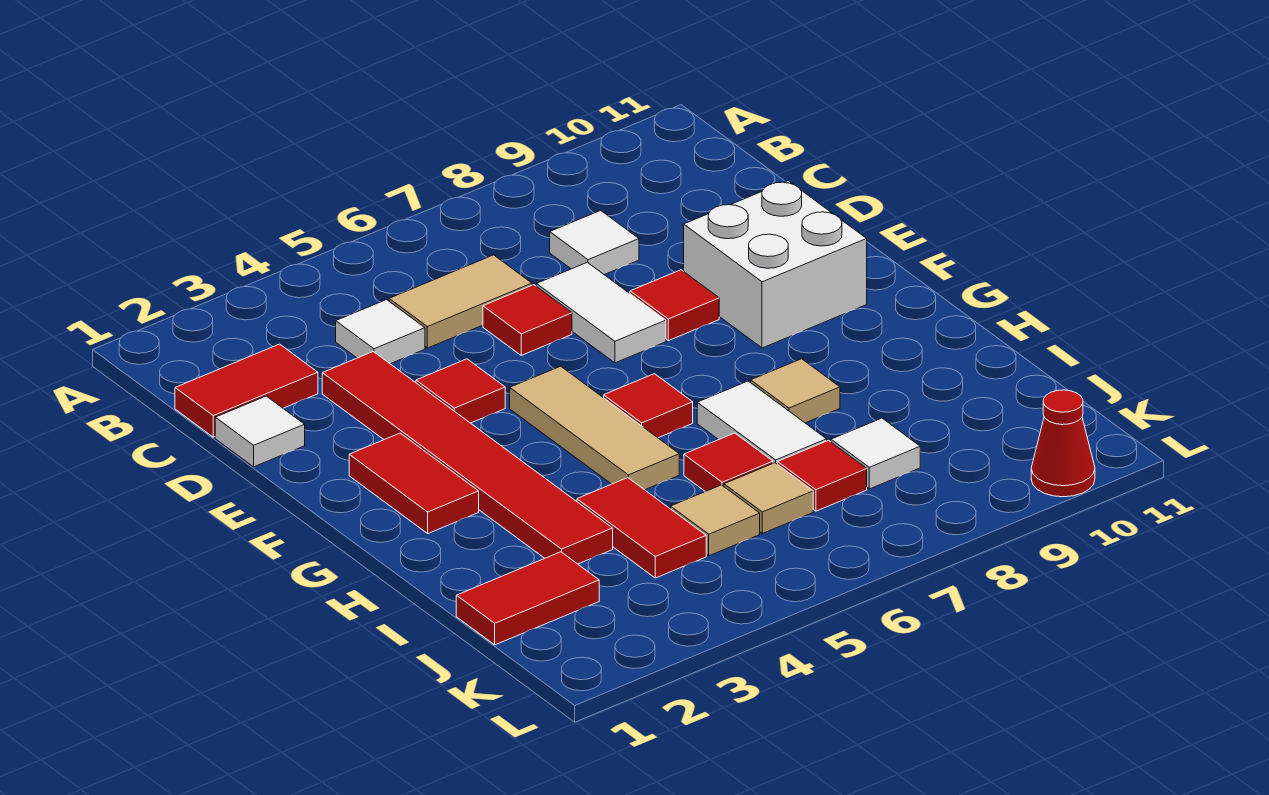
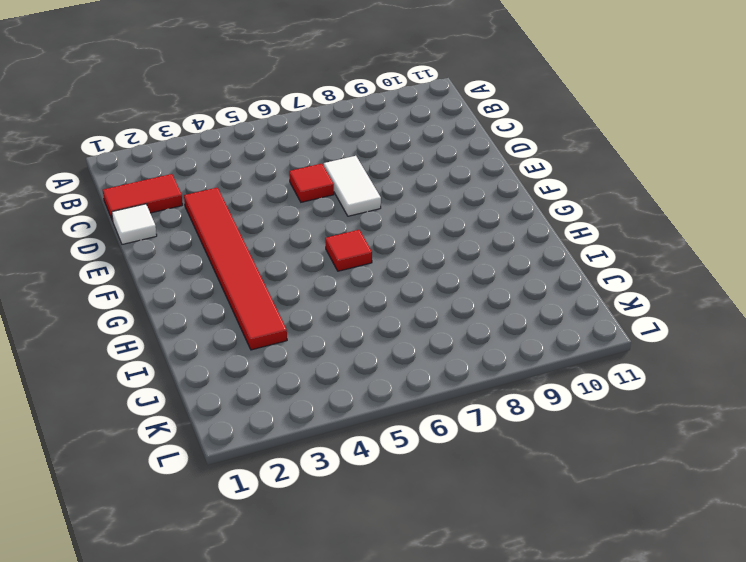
none -> white tile C4 level 1
none -> tan tile C5:C6 level 1
none -> white tile C8 level 1

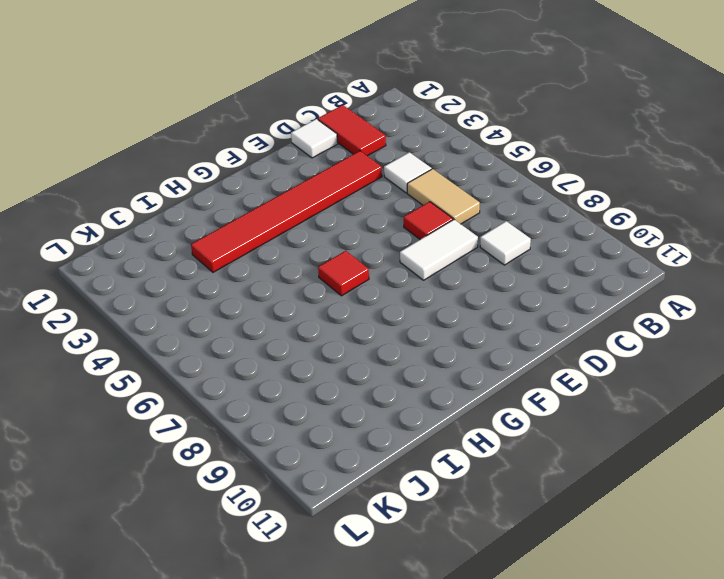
none -> red tile E4 level 1
none -> red tile E8 level 1
none -> white brick E9:F10 level 1

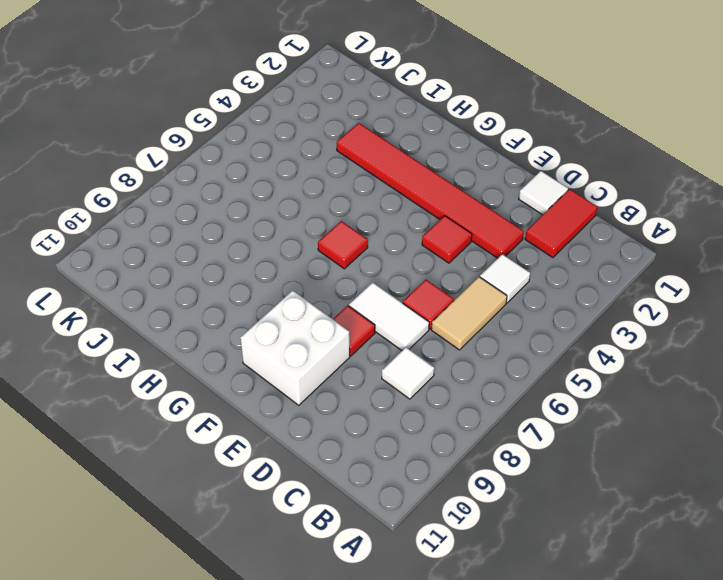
none -> red tile F2:G2 level 1
none -> tan tile F5:H5 level 1
none -> white tile H7:I7 level 1

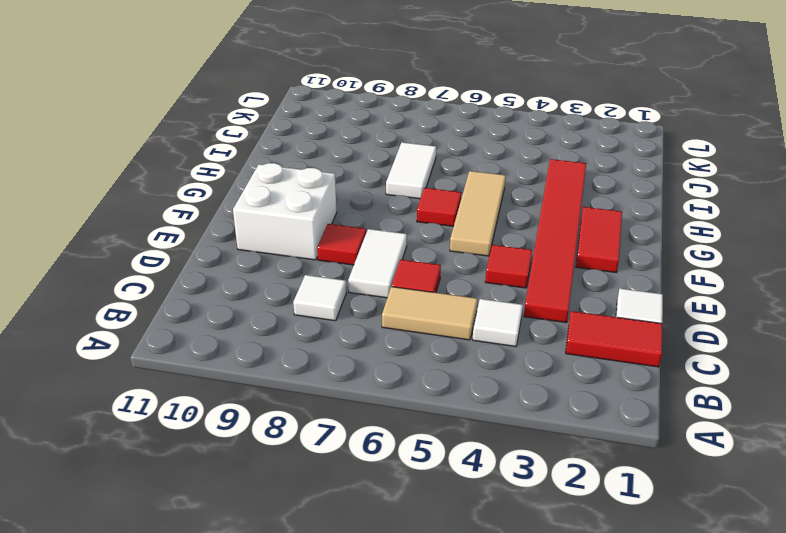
none -> tan tile H8 level 1
none -> red tile I4:J4 level 1
none -> red tile I6 level 1

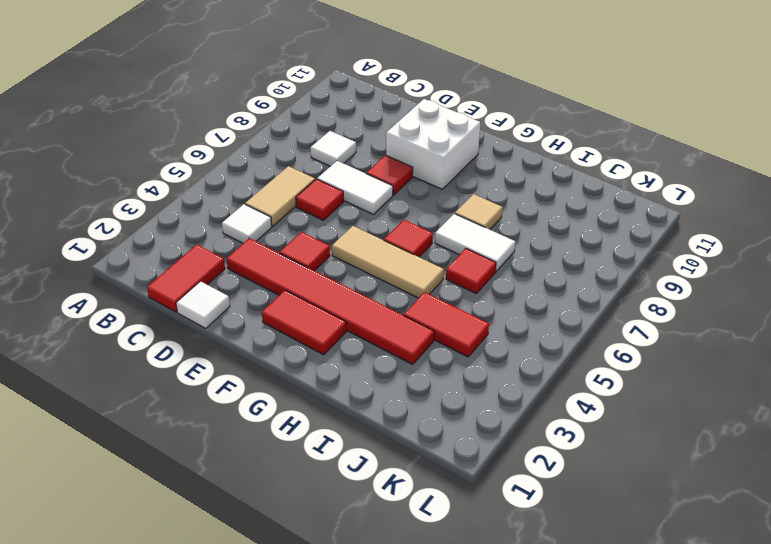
none -> red tile J1:J2 level 1
none -> tan tile J5 level 1
none -> tan tile J6 level 1

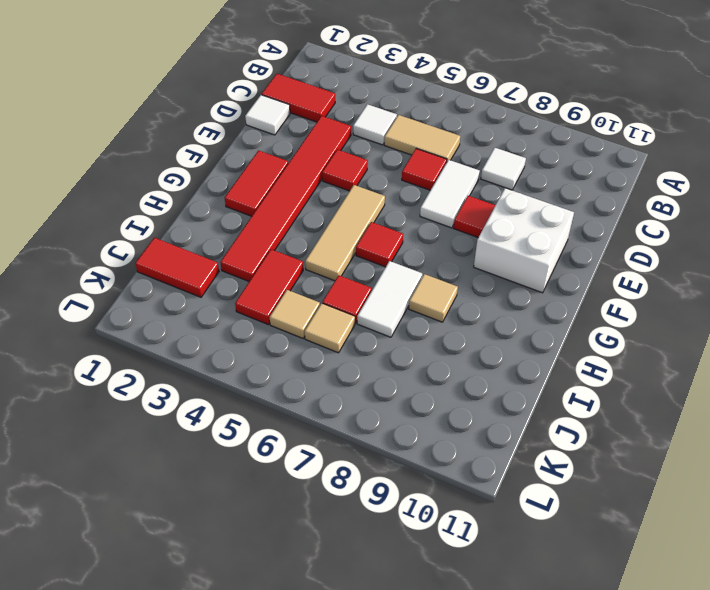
none -> red tile J7 level 1
none -> white tile J8 level 1
none -> red cone L10 level 1

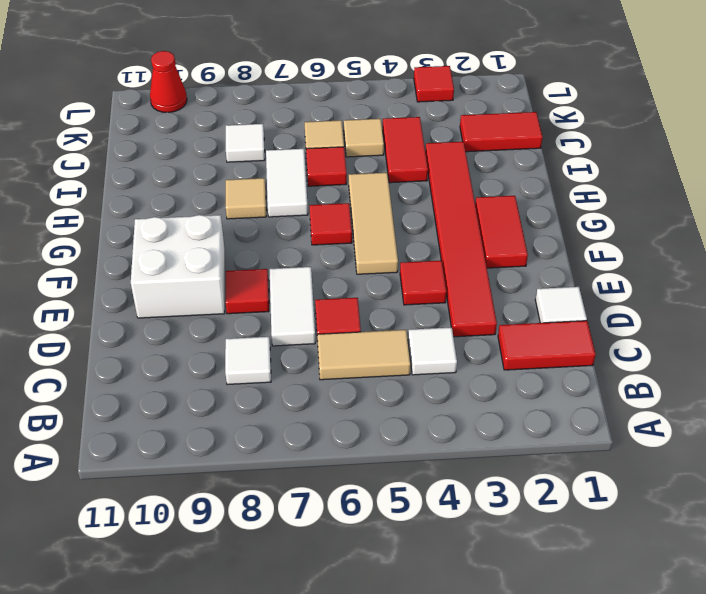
red tile L3 level 1 -> red tile J7 level 1

